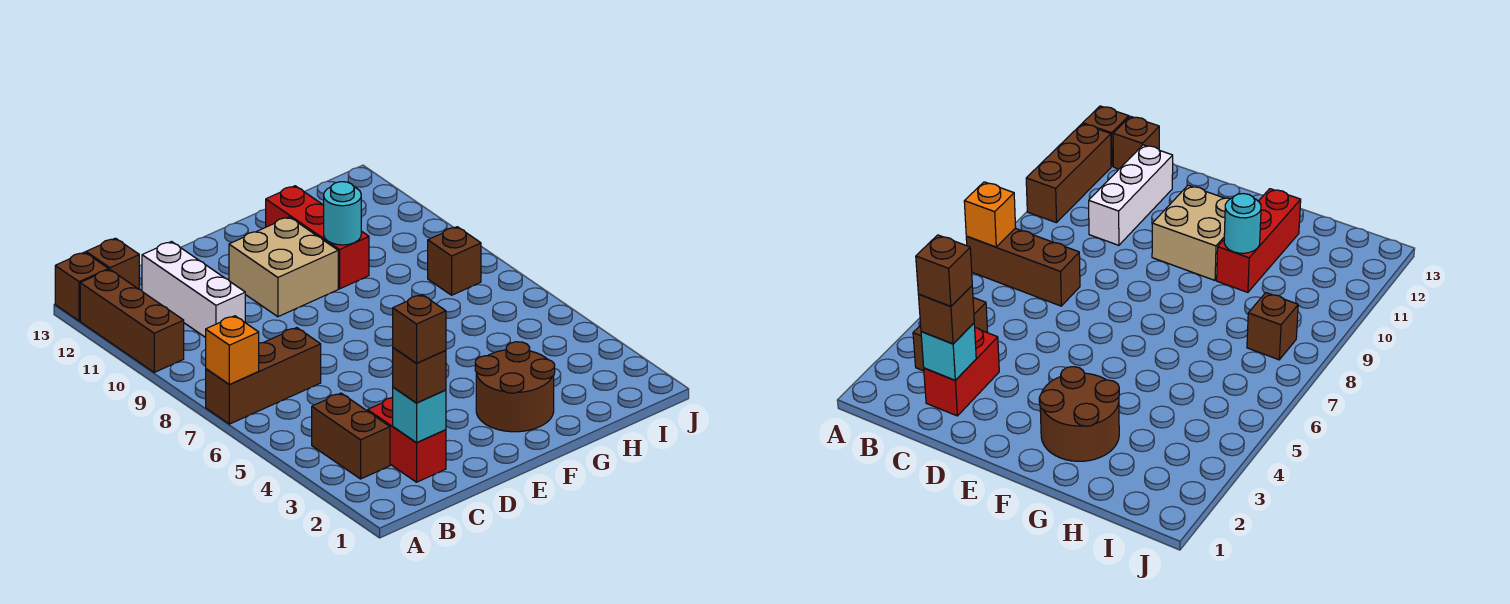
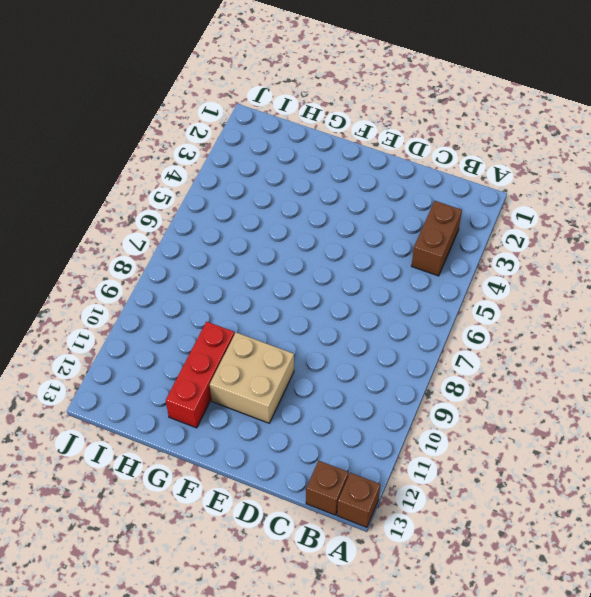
none -> brown brick A7:C7 level 1
none -> brown brick A10:A12 level 1
none -> red brick C2:C3 level 1

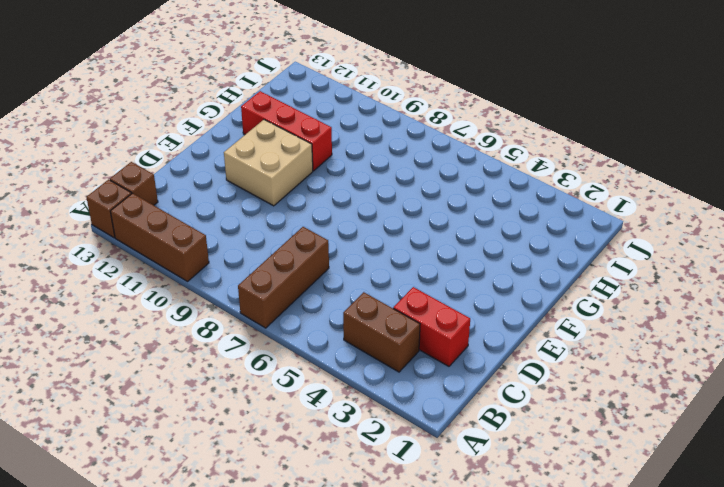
none -> white brick C10:C12 level 1
none -> brown round brick F2:G3 level 1
none -> brown brick I8 level 1

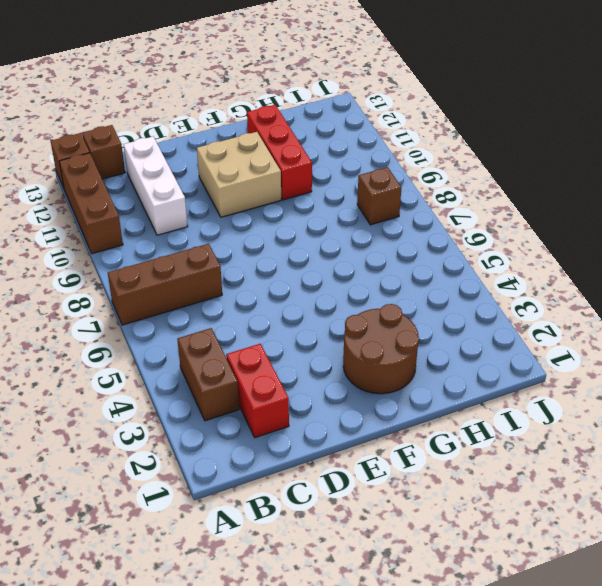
none -> orange brick A7 level 2
none -> cyan brick C2 level 2
none -> cyan round brick G10 level 2

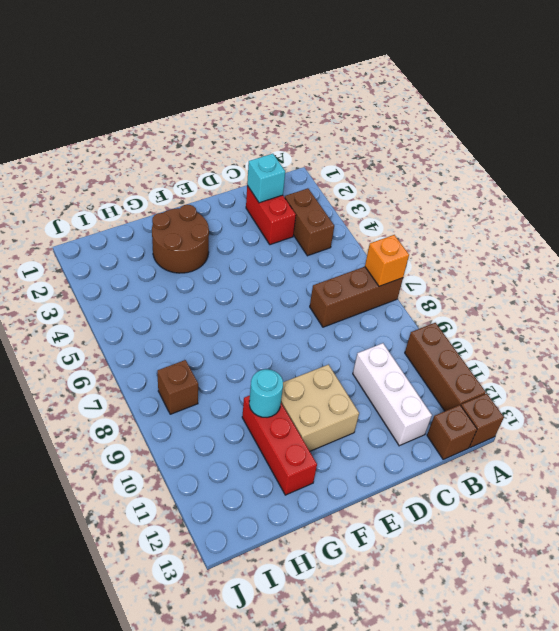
none -> brown brick C2 level 3
none -> brown brick C2 level 4

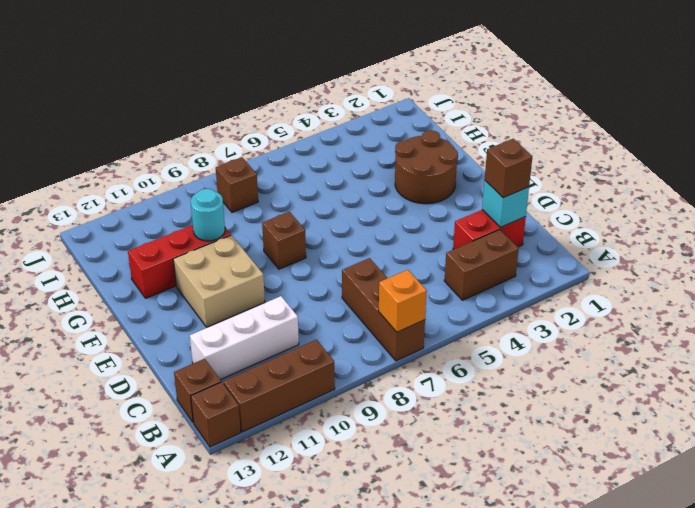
brown brick F8 level 1 -> brown brick C2 level 4

